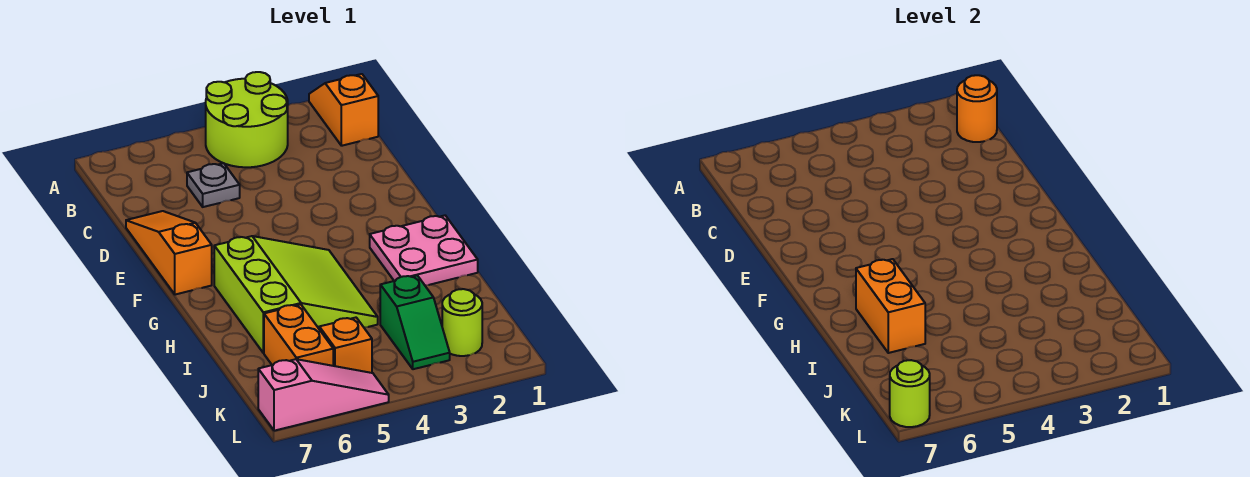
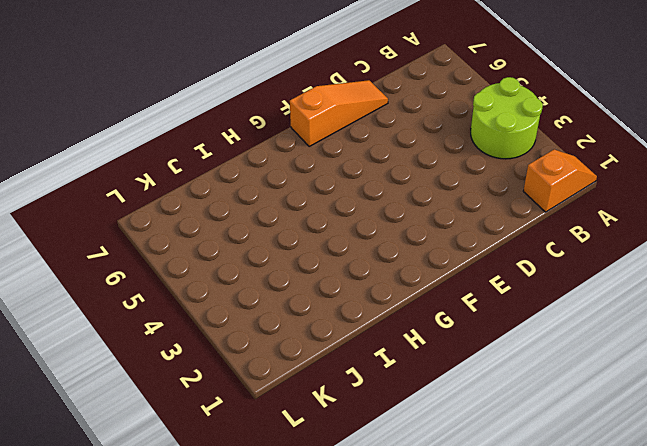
none -> grey plate C5 level 1
none -> pink plate G1:H2 level 1
none -> lime slope G4:I6 level 1 top 6

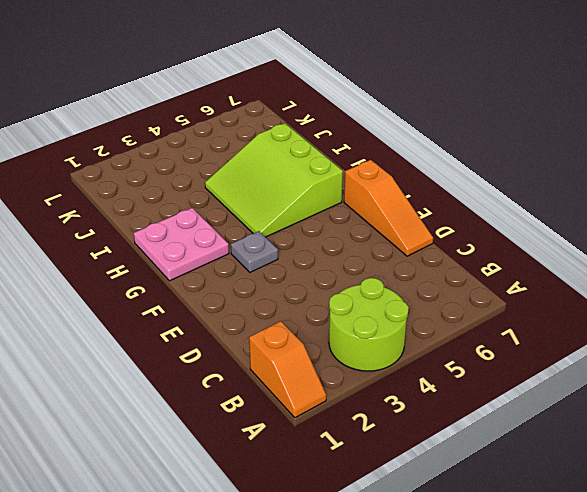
grey plate F3 level 1 -> grey plate C5 level 1
none -> green slope J3:K3 level 1 top J
none -> orange brick J6:K6 level 1
none -> lime round brick K2 level 1

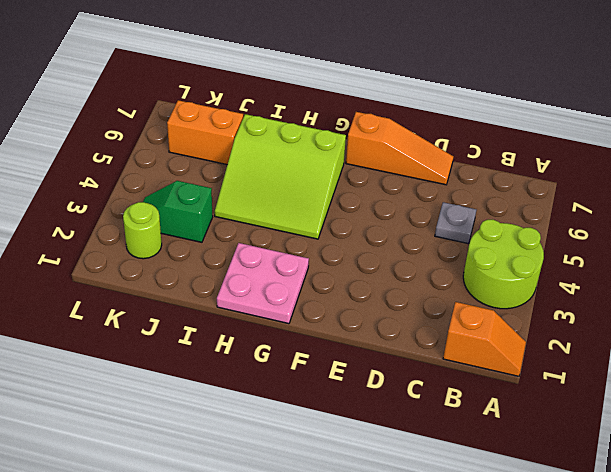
none -> orange brick K5 level 1
none -> pink slope L5:L7 level 1 top 7
none -> orange round brick B1 level 2

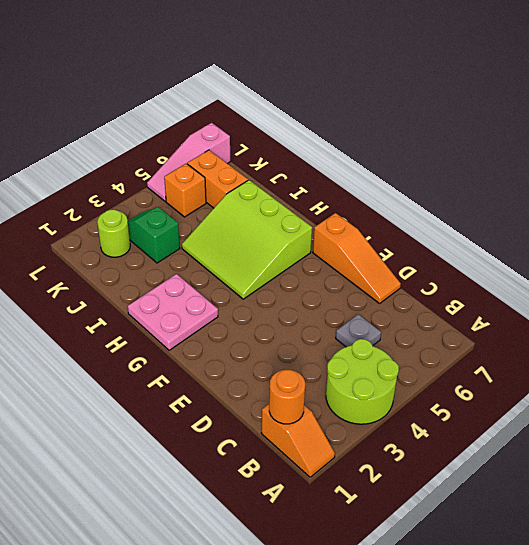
none -> orange brick H6:I6 level 2
none -> lime round brick L7 level 2

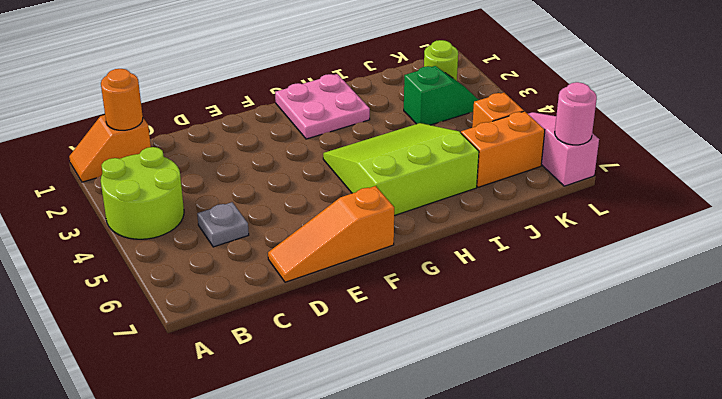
pink round brick L7 level 2 -> lime round brick L7 level 2
none -> orange brick H6:I6 level 2

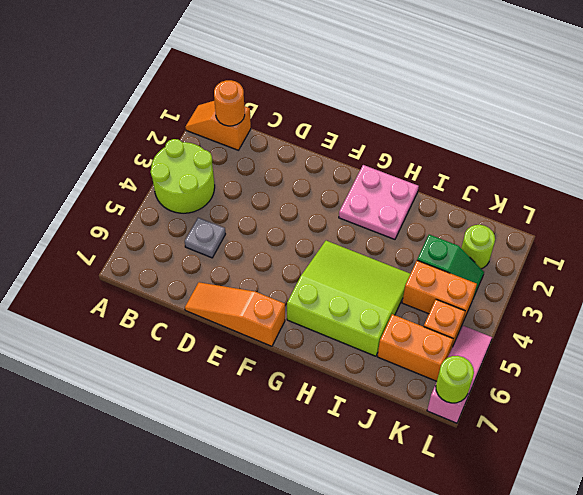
orange brick J4:K4 level 1 -> orange brick H6:I6 level 2

